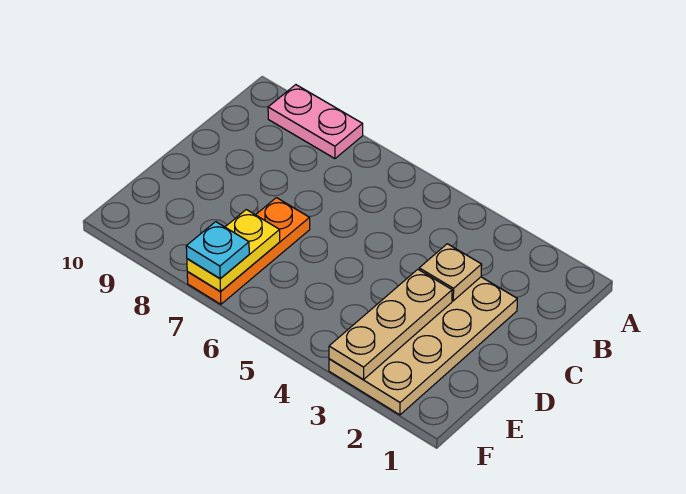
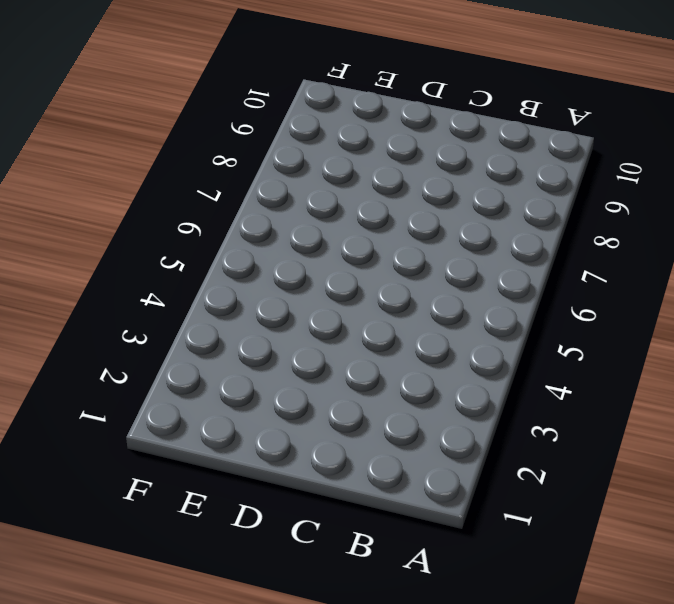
none -> pink plate A8:A9 level 1
none -> tan plate C2:F3 level 1

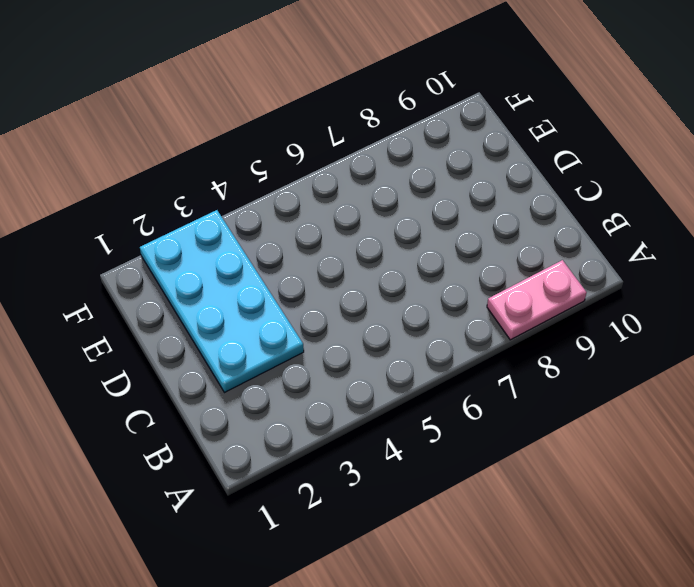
cyan plate C2:F3 level 1 -> tan plate C2:F3 level 1
none -> orange plate D7:F7 level 1
none -> tan plate C3 level 2

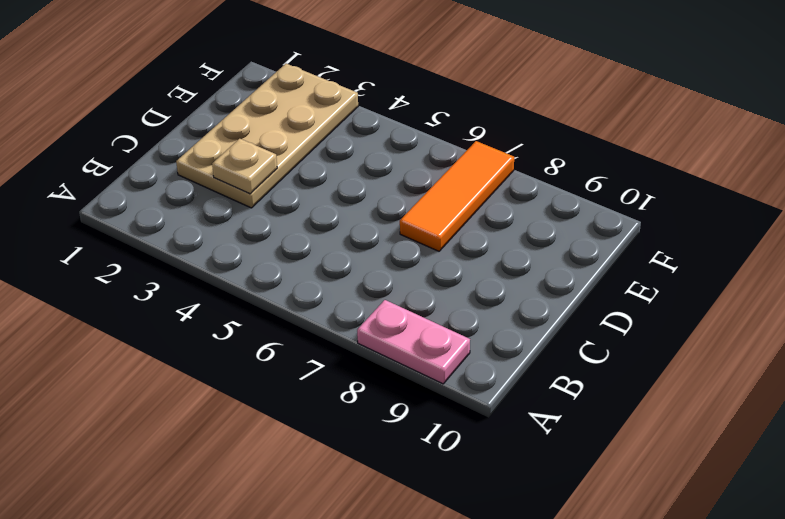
orange tile D7:F7 level 1 -> orange plate D7:F7 level 1
none -> tan plate D3:F3 level 2
none -> yellow plate E7:F7 level 2

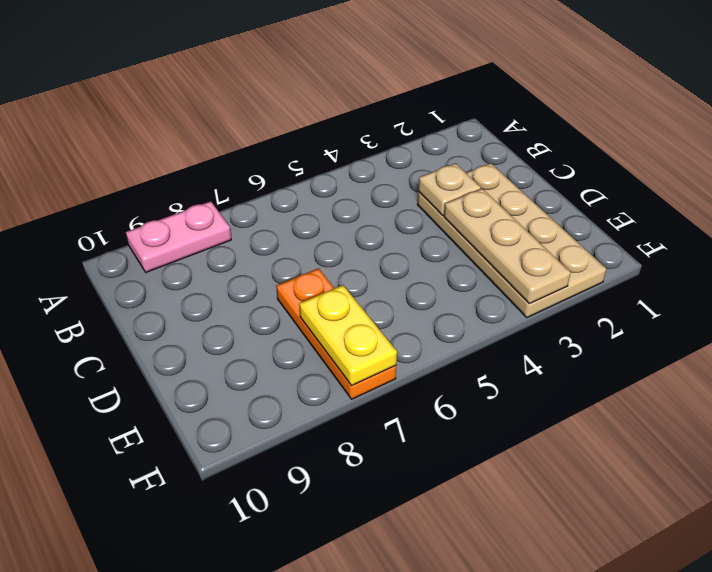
none -> cyan plate F7 level 3

